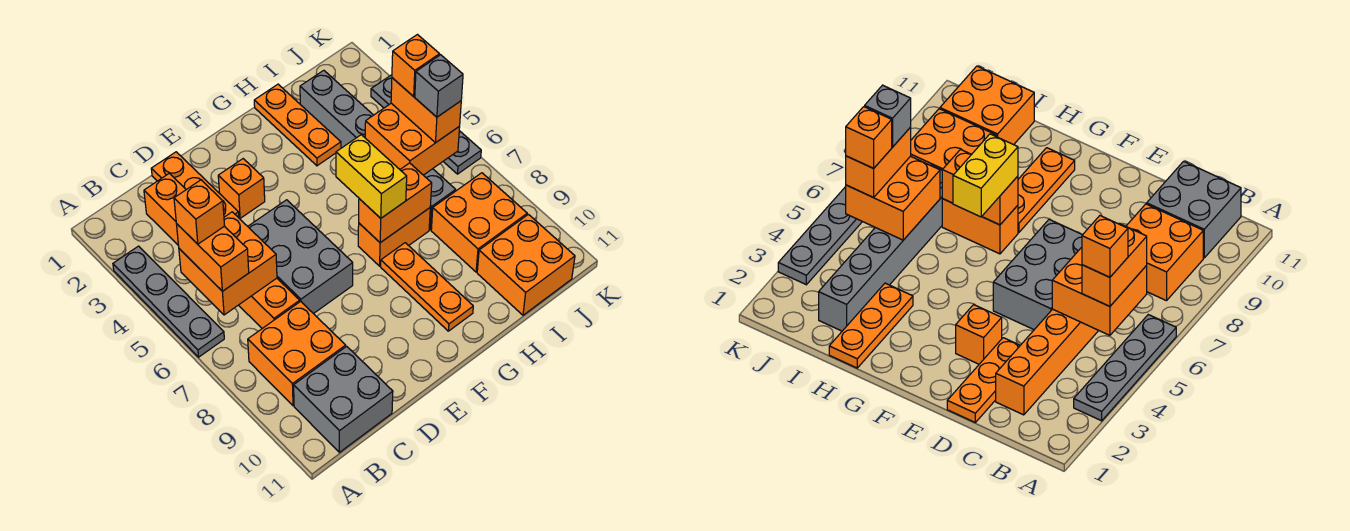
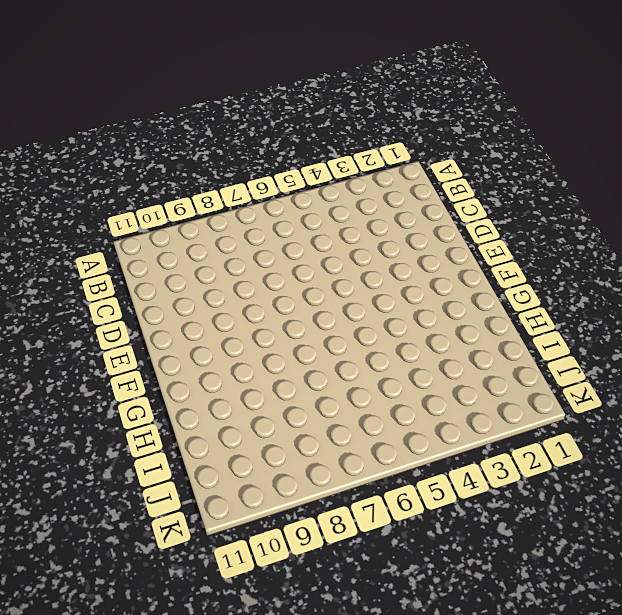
none -> grey plate A3:A6 level 1
none -> orange brick B8:C9 level 1
none -> grey brick B10:C11 level 1

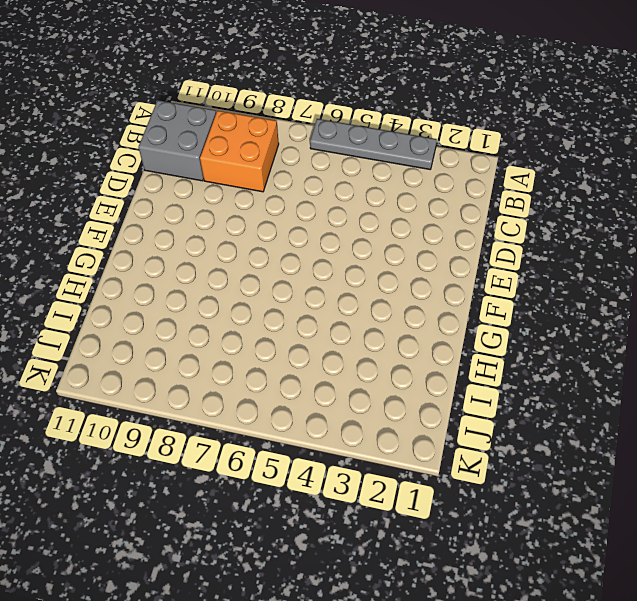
none -> orange brick C2:C7 level 1
none -> orange plate D1:D3 level 1
none -> grey brick D5:E7 level 1

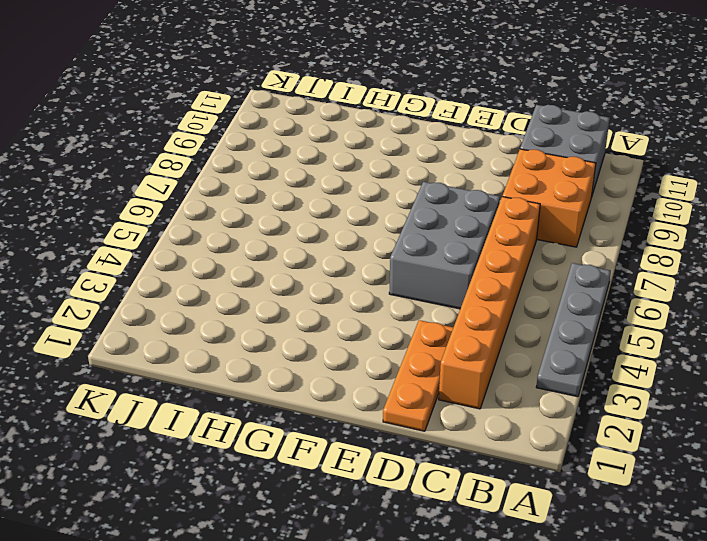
none -> orange brick E3 level 1
none -> orange brick G7:H7 level 1
none -> orange plate G8:G10 level 1

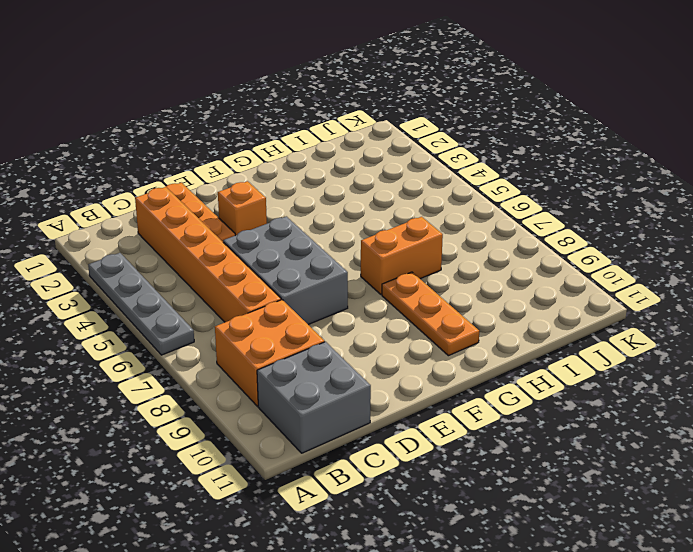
none -> orange plate H1:H3 level 1
none -> grey brick I2:I7 level 1
none -> orange brick I8:J9 level 1

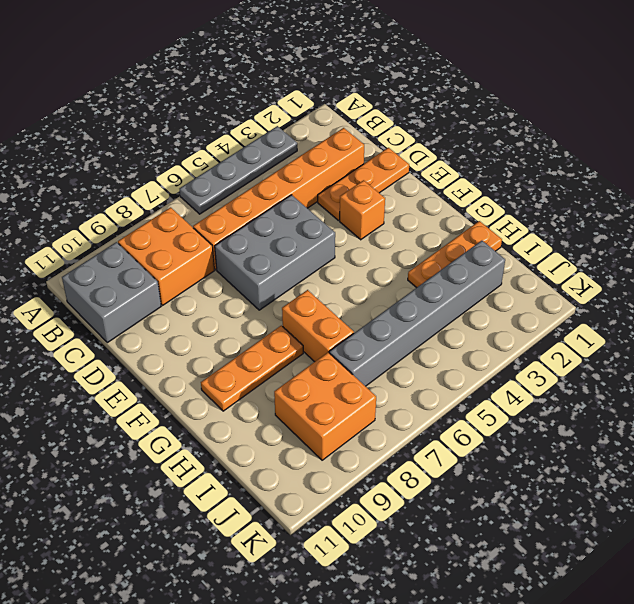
none -> orange brick I10:J11 level 1
none -> grey plate K3:K6 level 1
none -> orange brick B5:C6 level 2

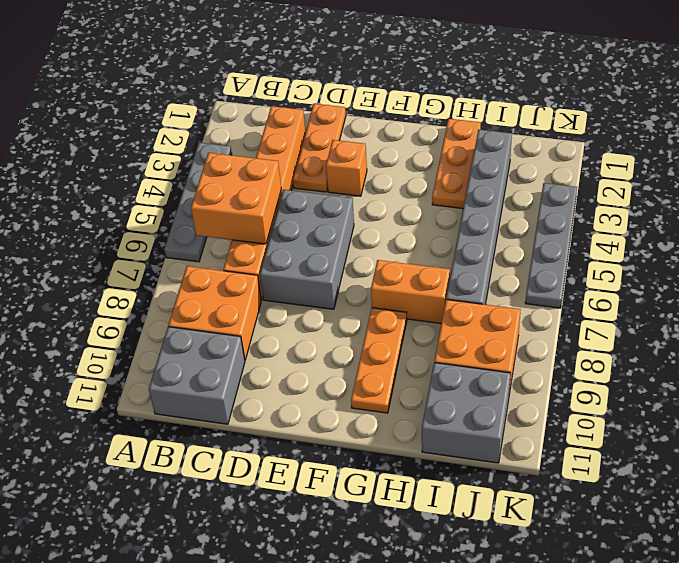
grey brick I10:J11 level 1 -> orange brick I10:J11 level 1
none -> orange brick G7:H7 level 2
none -> orange brick I5:J6 level 2
none -> orange brick B5:B6 level 3

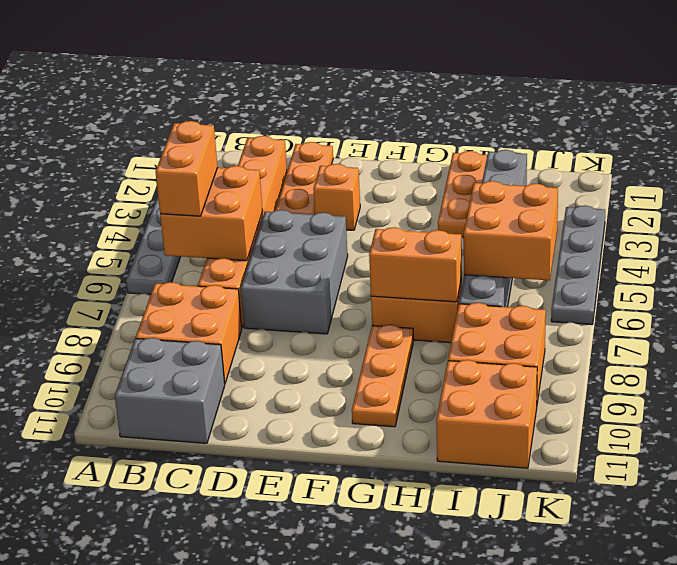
none -> yellow brick G6:G7 level 3
none -> orange brick J5:J6 level 3
none -> orange brick B5 level 4

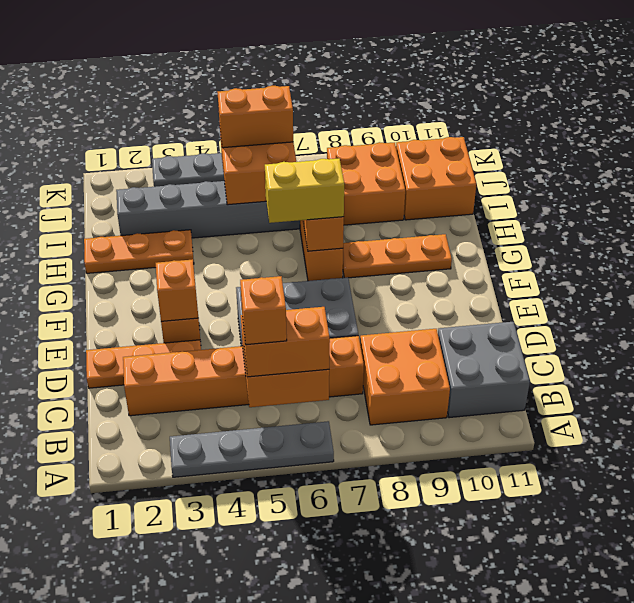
orange brick E3 level 2 -> orange brick J5 level 4
none -> grey brick J6 level 4

